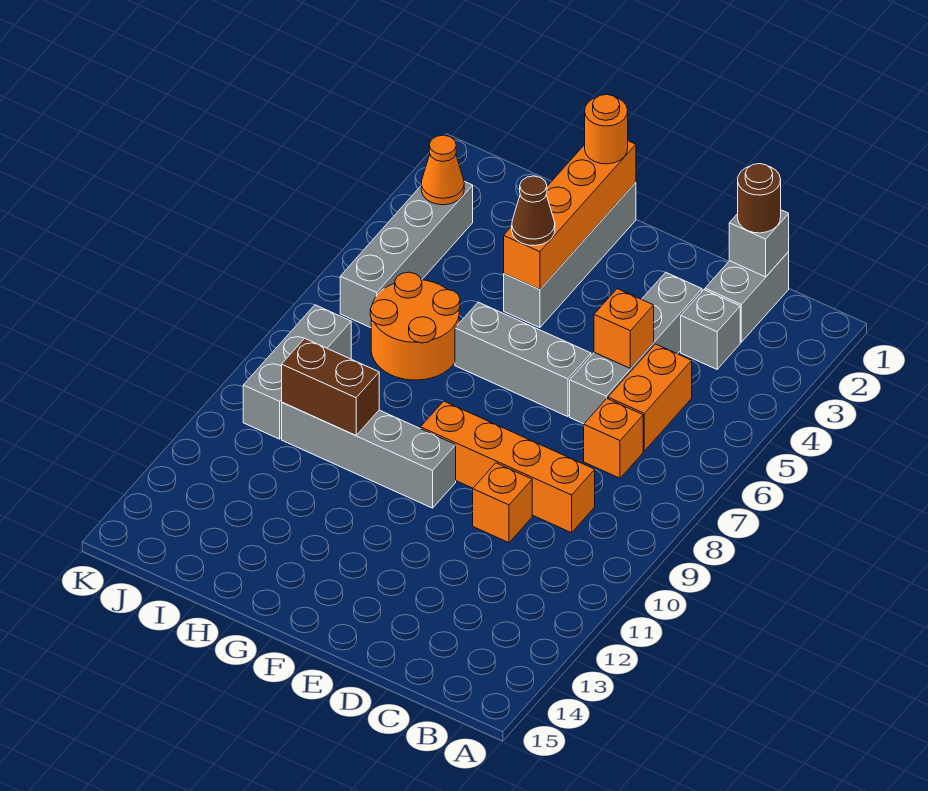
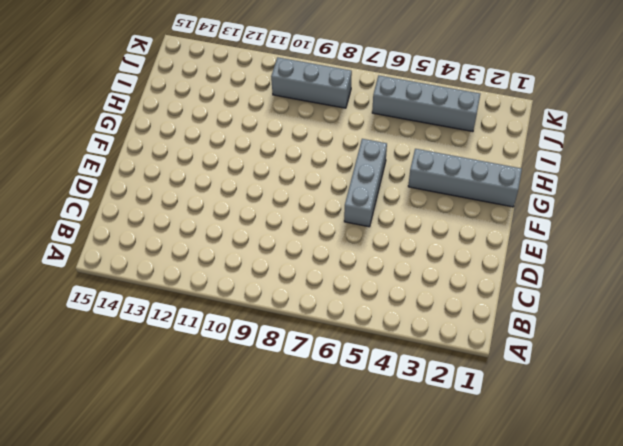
none -> grey brick C1:C2 level 1
none -> grey brick C3 level 1
none -> orange brick C5:C6 level 1

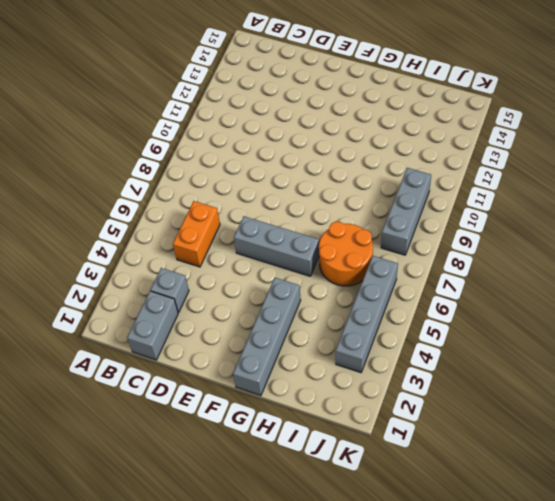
none -> orange brick C7 level 1
none -> orange brick C9:F9 level 1
none -> grey brick D3:D6 level 1

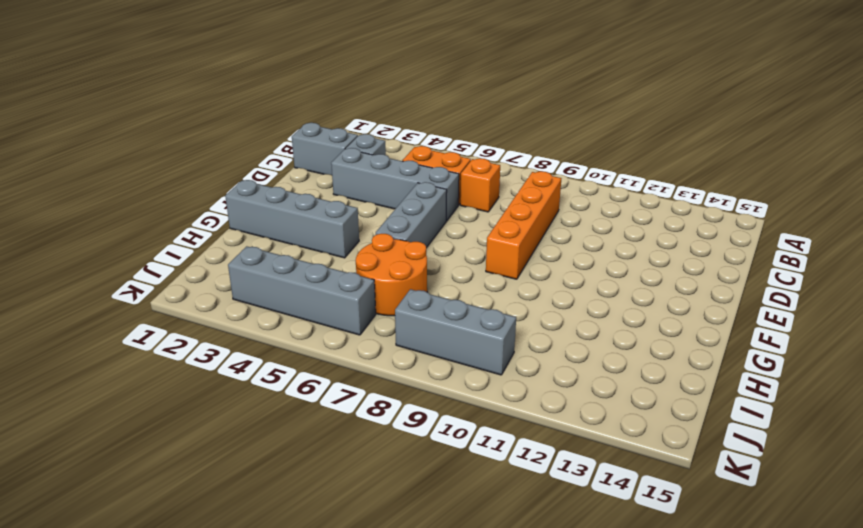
none -> orange brick D10 level 1
none -> grey brick F10:I10 level 1
none -> grey brick C1 level 2

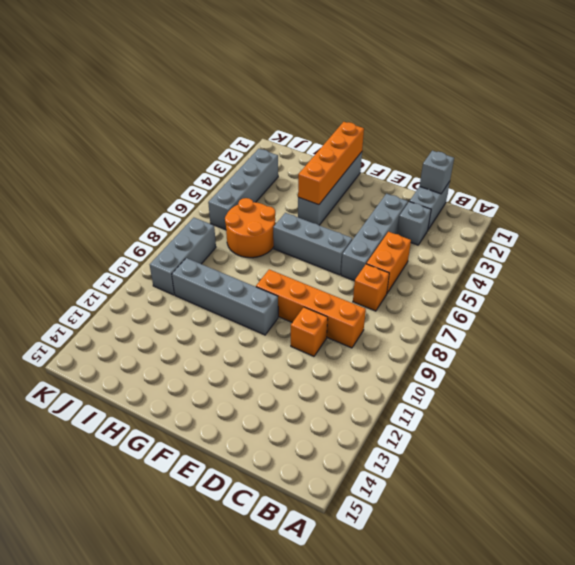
none -> orange brick D5 level 2
none -> brown brick H10:I10 level 2
none -> orange cone J3 level 2

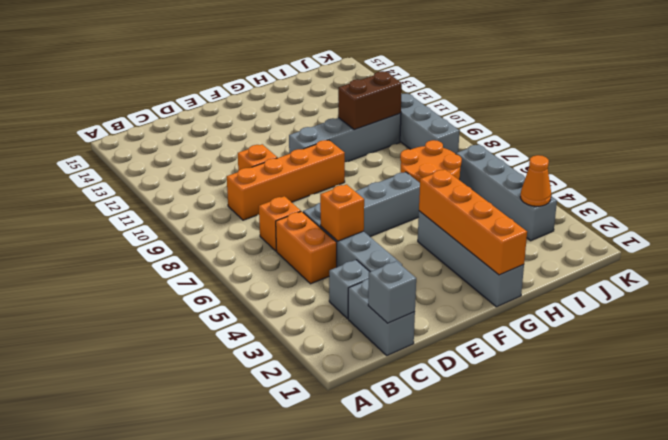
none -> brown round brick C1 level 3
none -> orange round brick G1 level 3
none -> brown cone G4 level 3

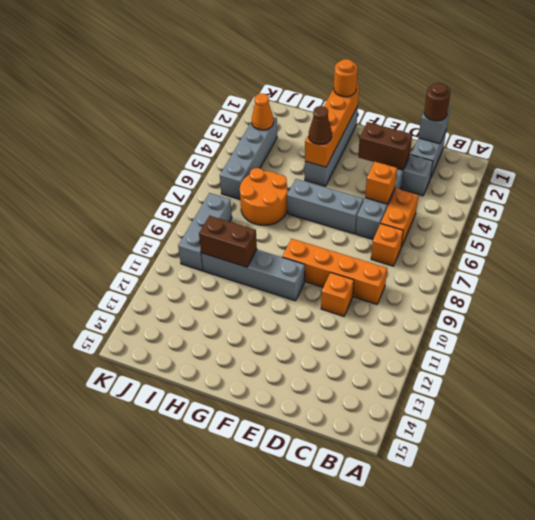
brown brick D3:E3 level 2 -> none

